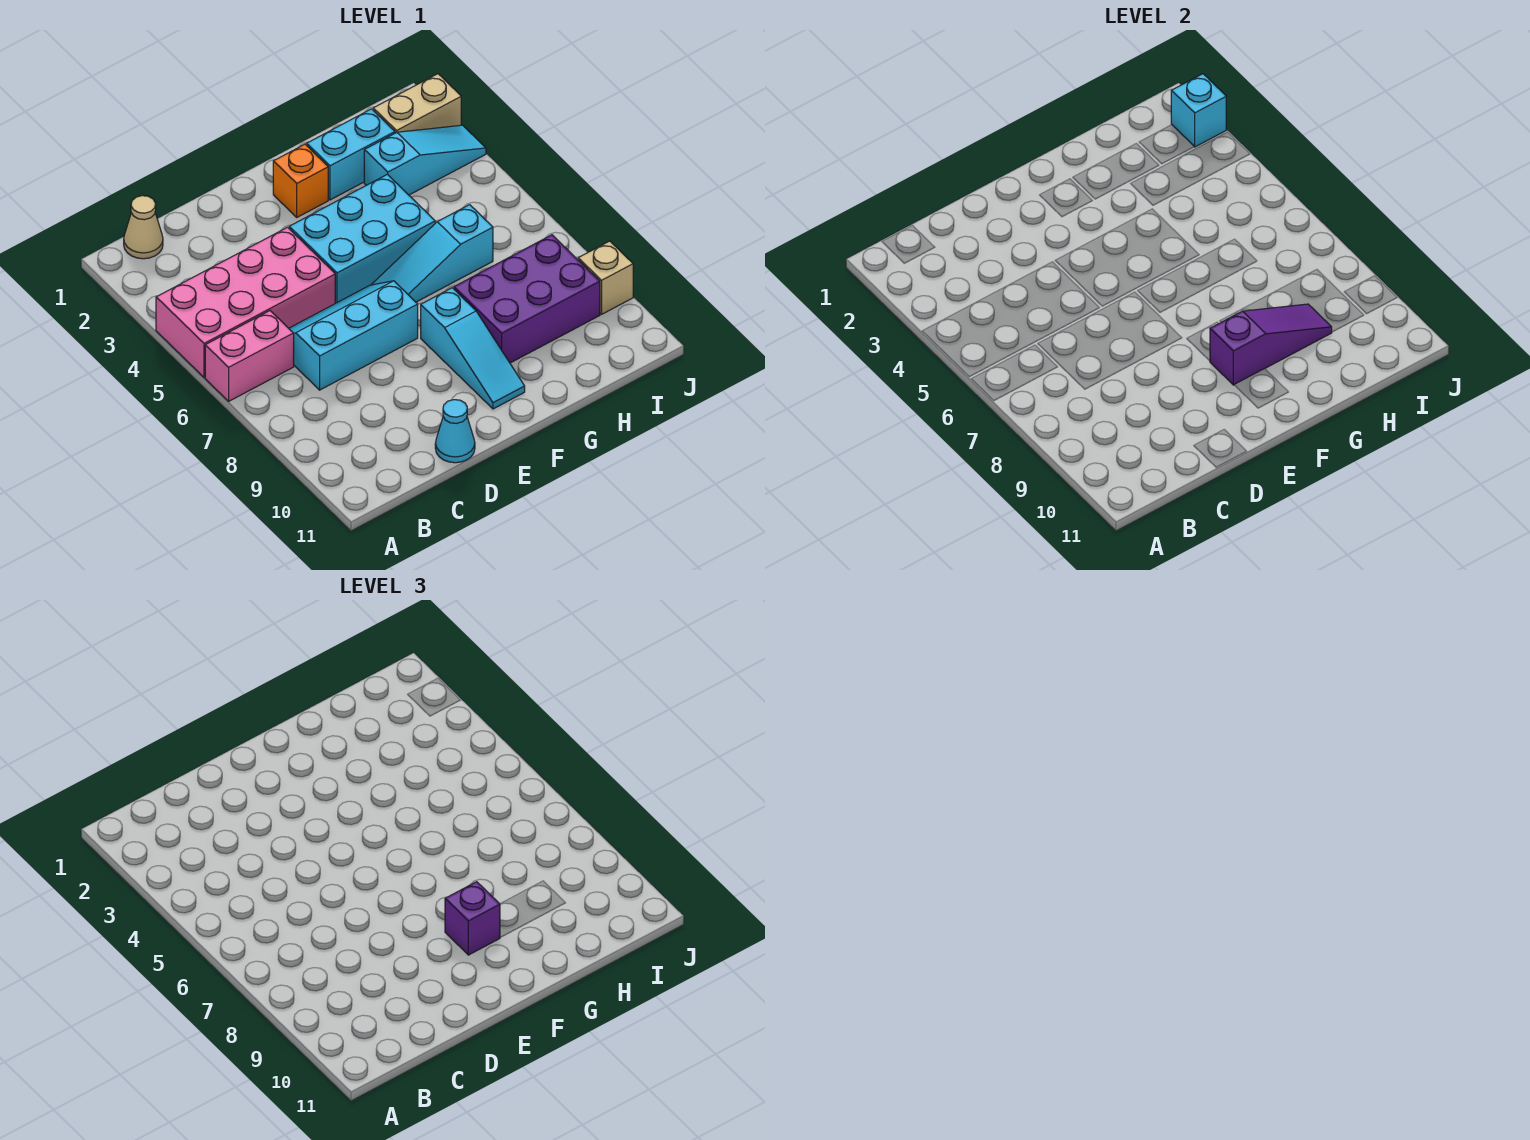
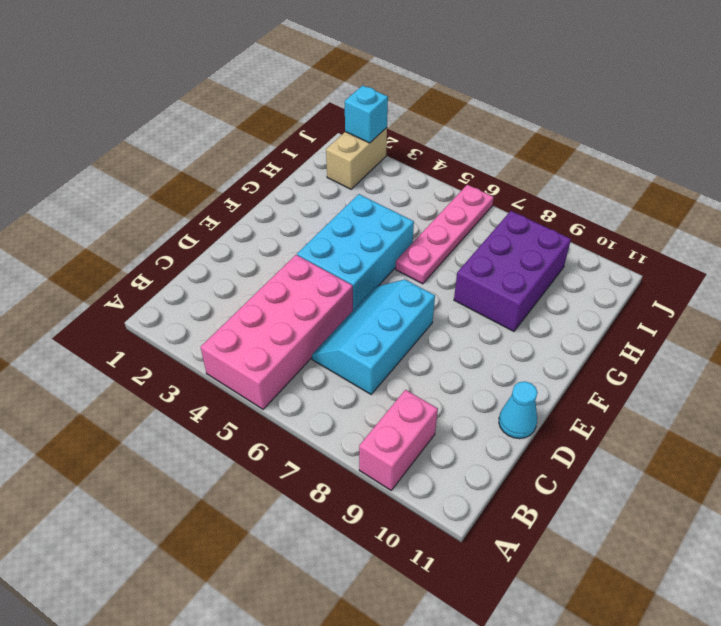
pink brick A9:B9 level 1 -> pink brick A6:B6 level 1
pink plate G6:J6 level 1 -> cyan slope F6:H6 level 1 top H
none -> tan cone B1 level 1
none -> orange brick F2 level 1
none -> cyan slope F8:F10 level 1 top 8

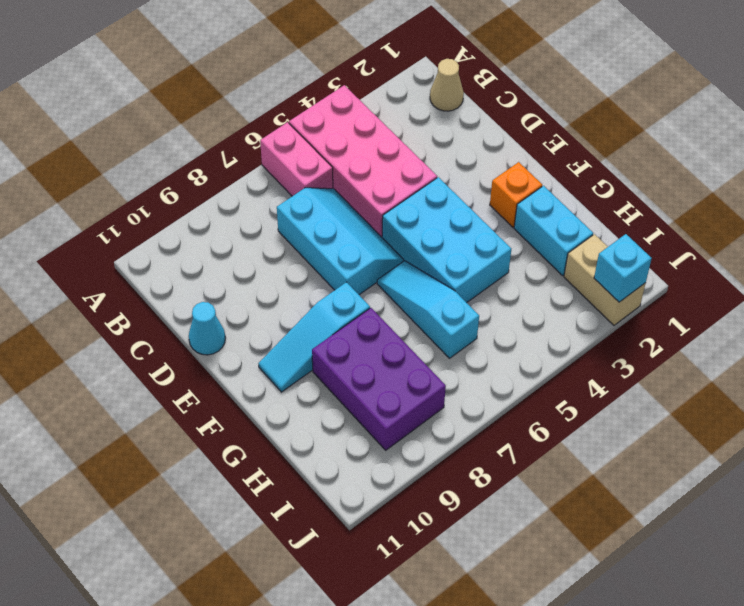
none -> cyan slope H3:J3 level 1 top H
none -> tan brick J9 level 1
none -> purple slope F9:H9 level 2 top F

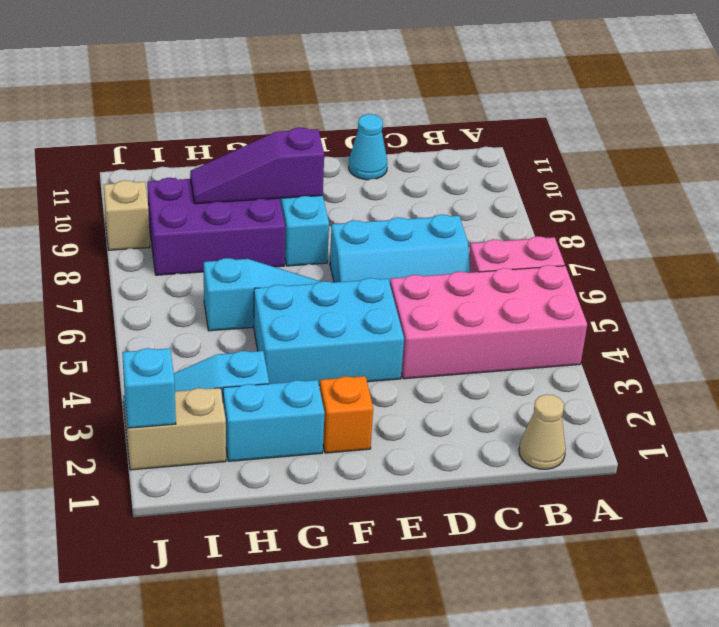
none -> purple brick F9 level 3

